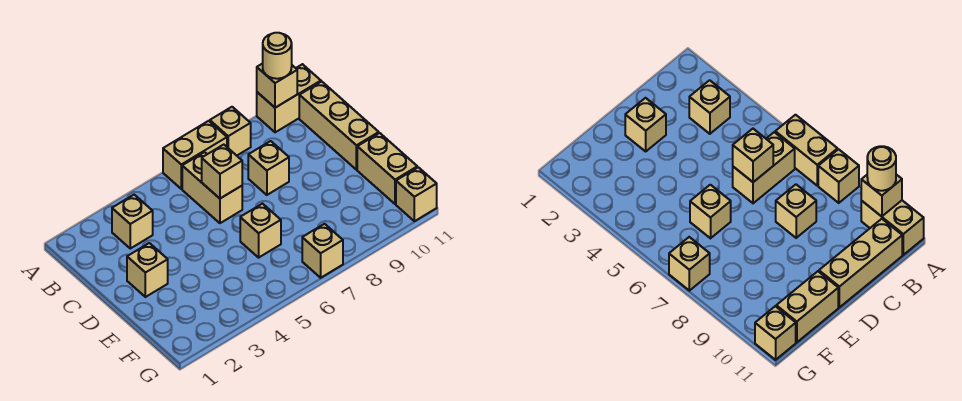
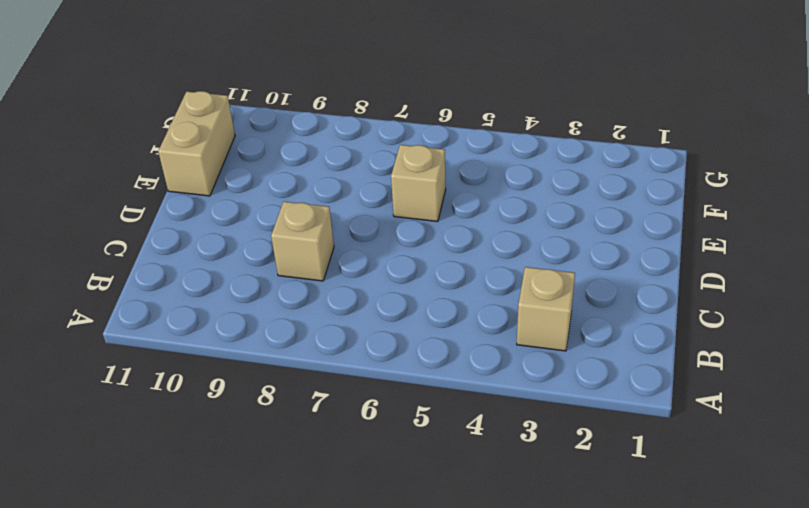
none -> tan brick A6:A7 level 1
none -> tan brick A8 level 1
none -> tan brick A10:A11 level 1

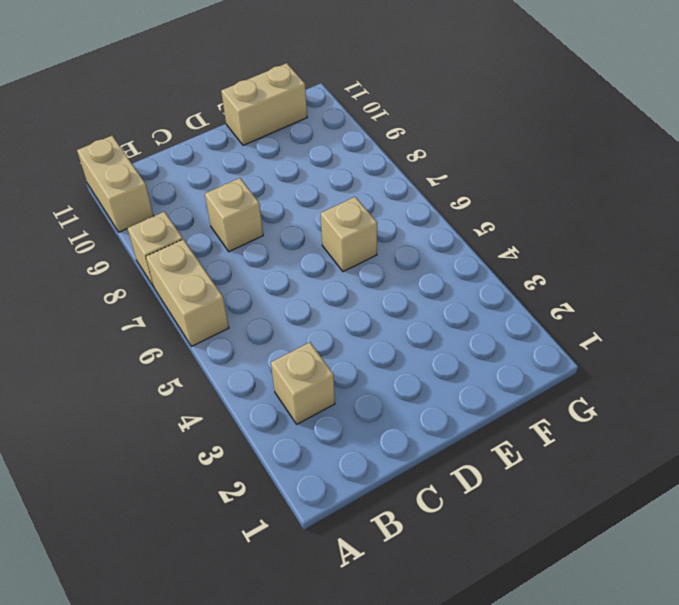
none -> tan brick B6:C6 level 1
none -> tan brick B11:D11 level 1
none -> tan brick D2 level 1

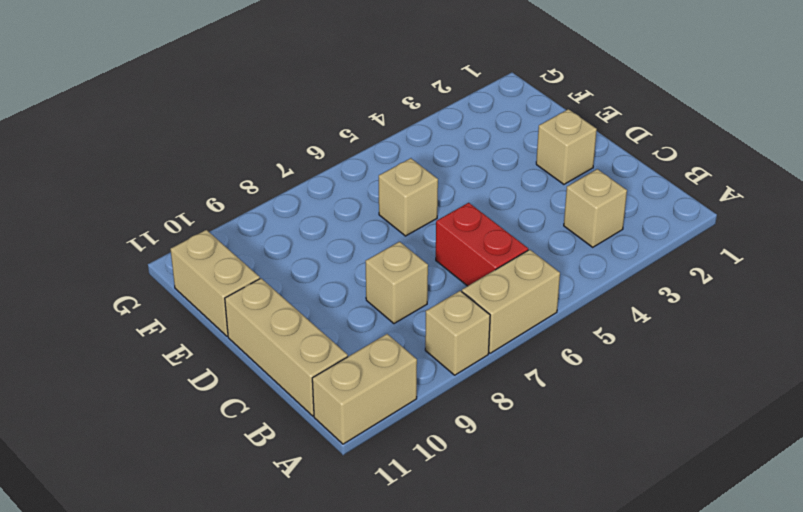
red brick B6:C6 level 1 -> tan brick B6:C6 level 1
none -> tan brick G7 level 1
none -> tan brick G11 level 1
none -> tan brick A10 level 2

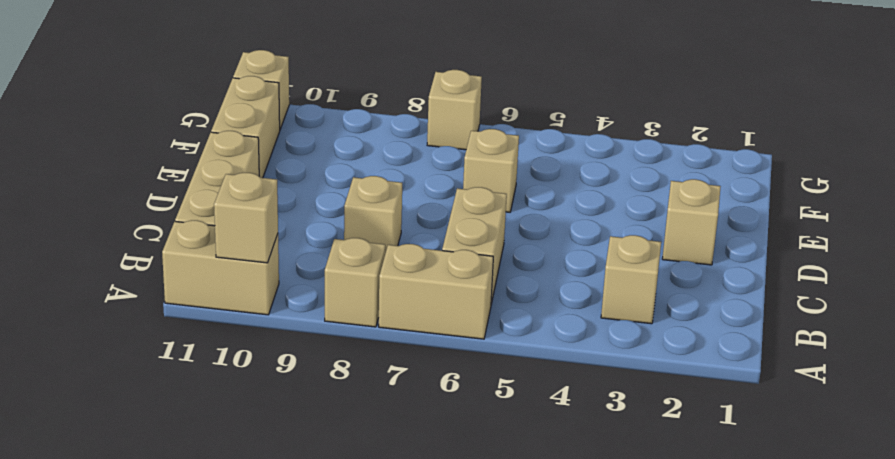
none -> tan brick C6 level 2
none -> tan round brick A10 level 3

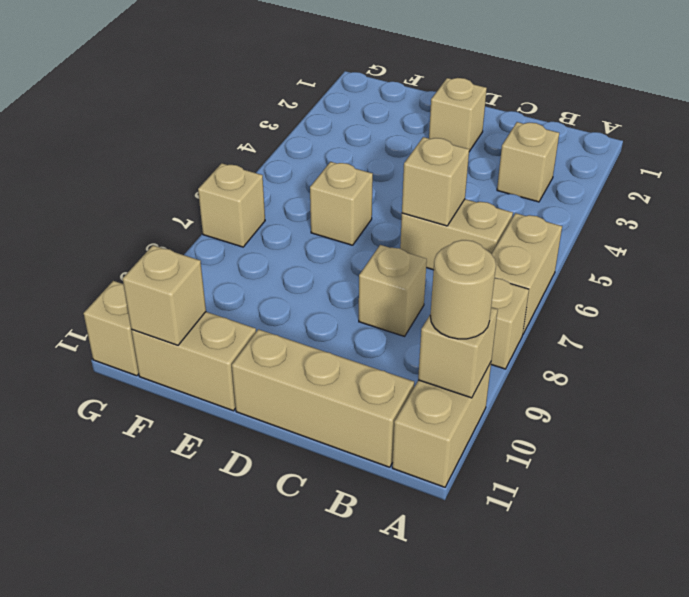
tan brick F11 level 2 -> none

